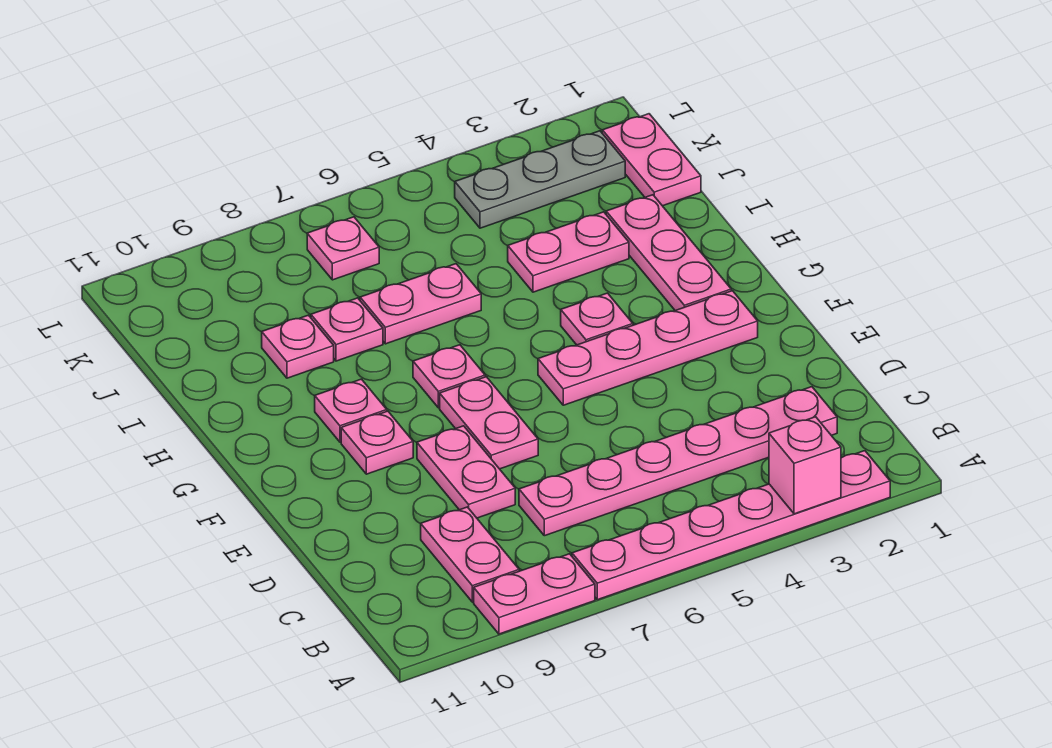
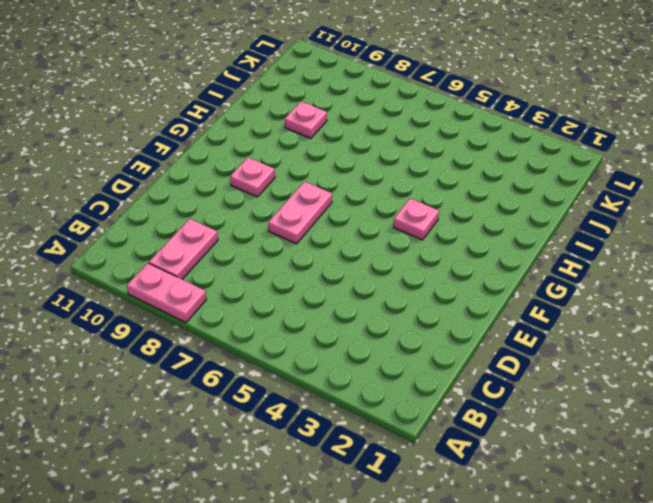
none -> pink plate A2:A7 level 1
none -> pink plate C2:C7 level 1
none -> pink plate D8:E8 level 1

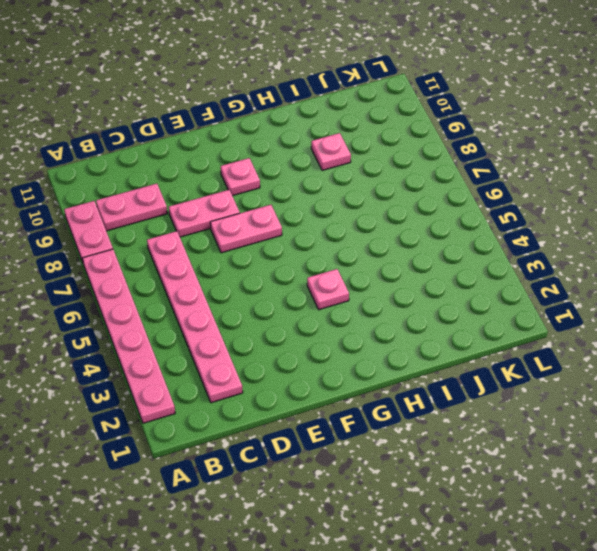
none -> pink plate F2:F5 level 1
none -> pink plate G2:I2 level 1
none -> pink plate G7 level 1

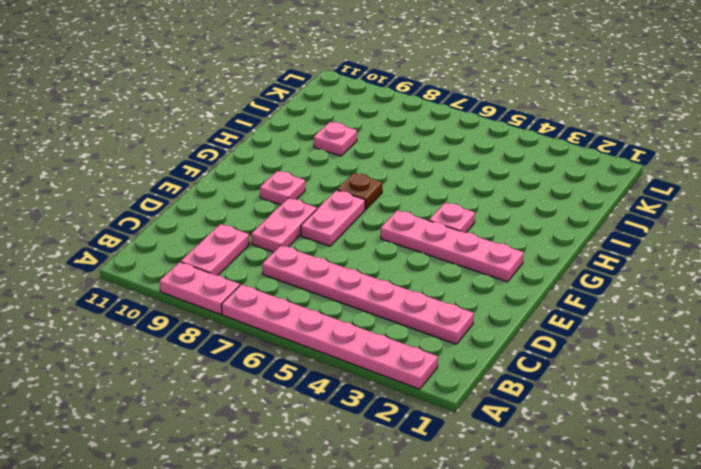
brown plate G7 level 1 -> pink plate G7 level 1
none -> pink plate G2:I2 level 1
none -> pink plate G9 level 1
none -> pink plate I3:I4 level 1

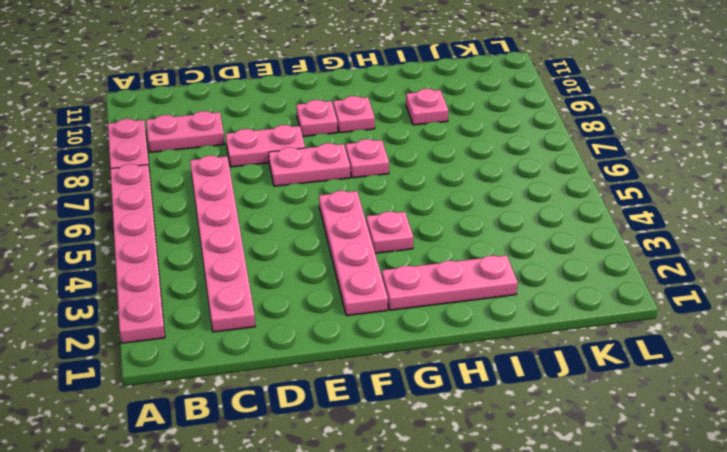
none -> pink plate I3:I4 level 1
none -> pink plate I6:I7 level 1
none -> pink plate I8 level 1

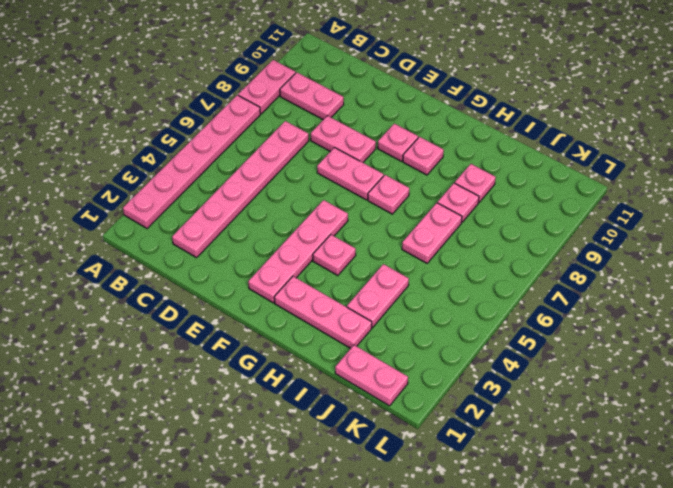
none -> grey plate K2:K4 level 1
none -> pink plate K7 level 1
none -> pink brick A3 level 2

